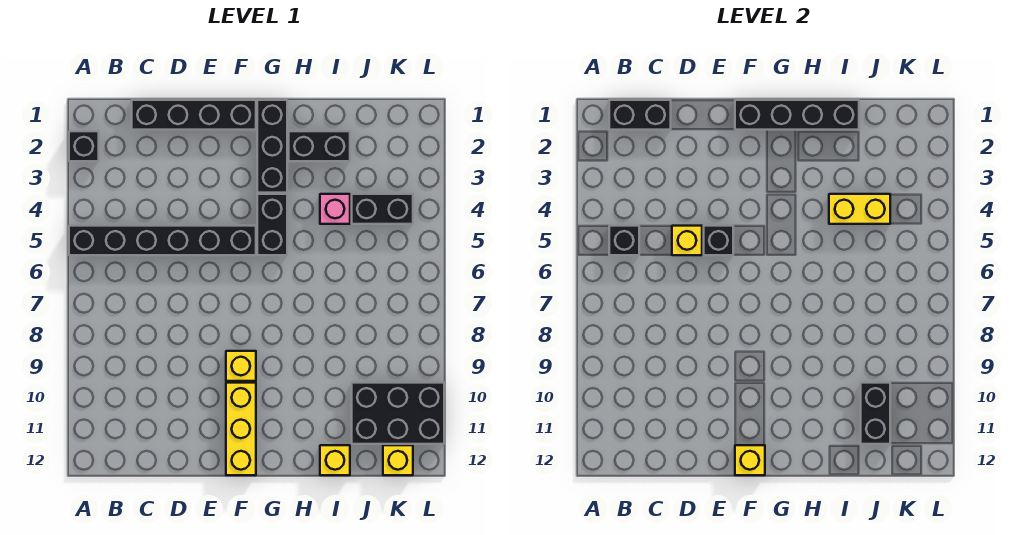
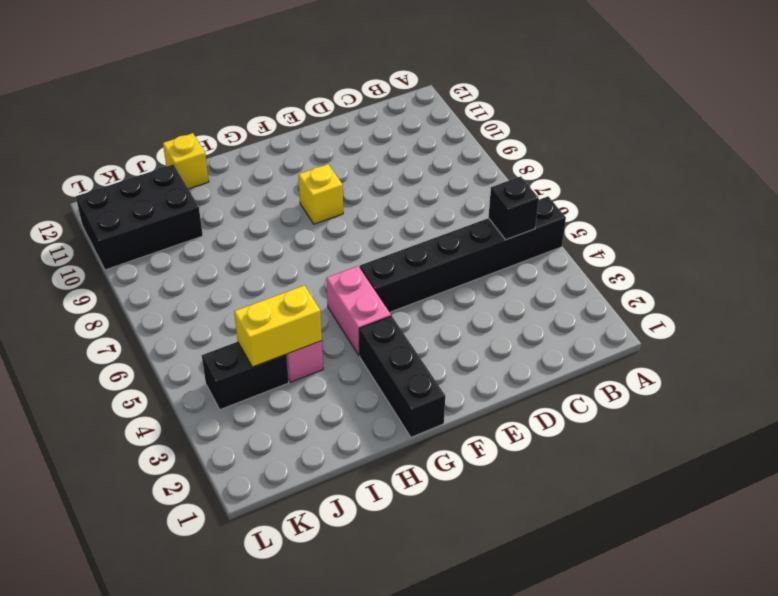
pink brick G4:G5 level 1 -> black brick G4:G5 level 1
none -> black brick A2 level 1
none -> black brick C1:F1 level 1
none -> yellow brick F10:F12 level 1

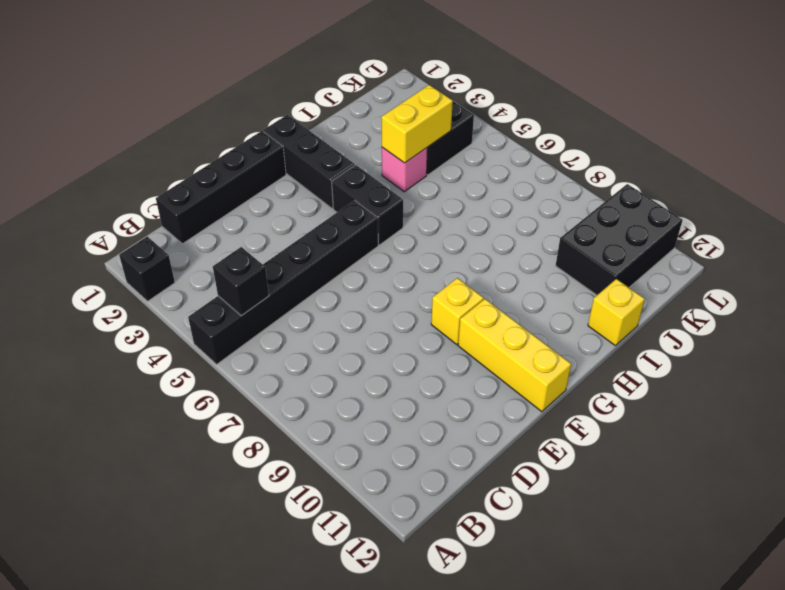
none -> black brick H2:I2 level 1
none -> yellow brick K12 level 1
none -> black brick B1:C1 level 2

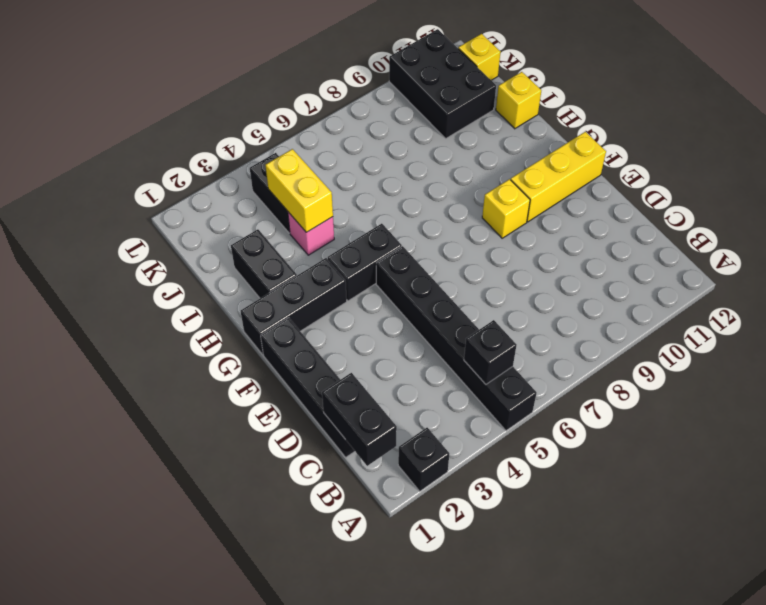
none -> yellow brick D5 level 2
none -> black brick E5 level 2
none -> black brick F1:I1 level 2

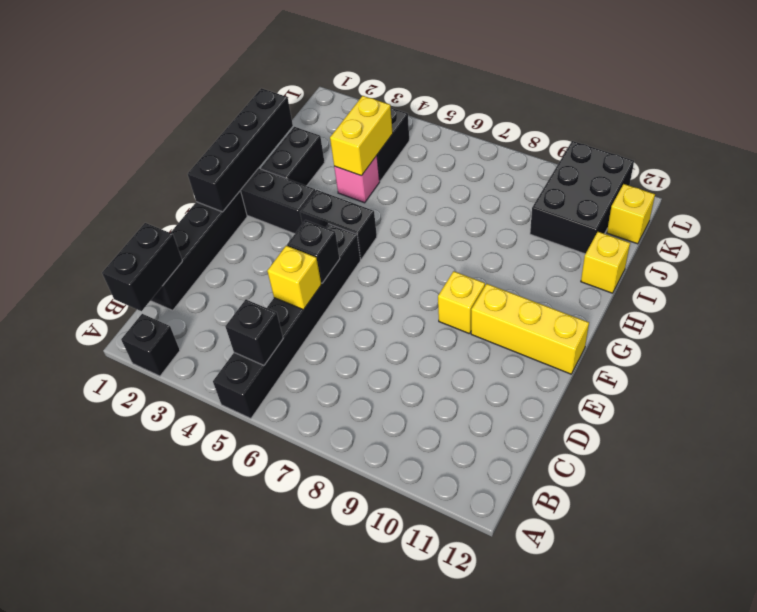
none -> yellow brick F12 level 2
none -> black brick J10:J11 level 2

